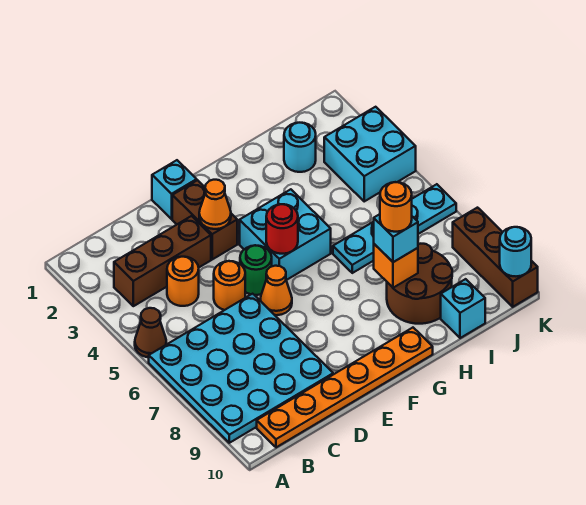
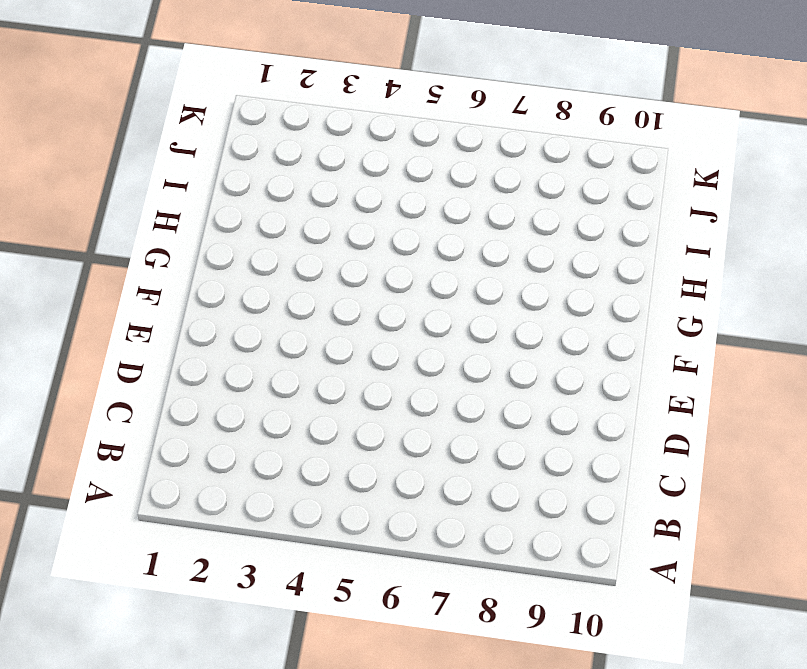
none -> brown cone A5 level 1
none -> cyan plate A6:D9 level 1
none -> brown brick B3:D3 level 1

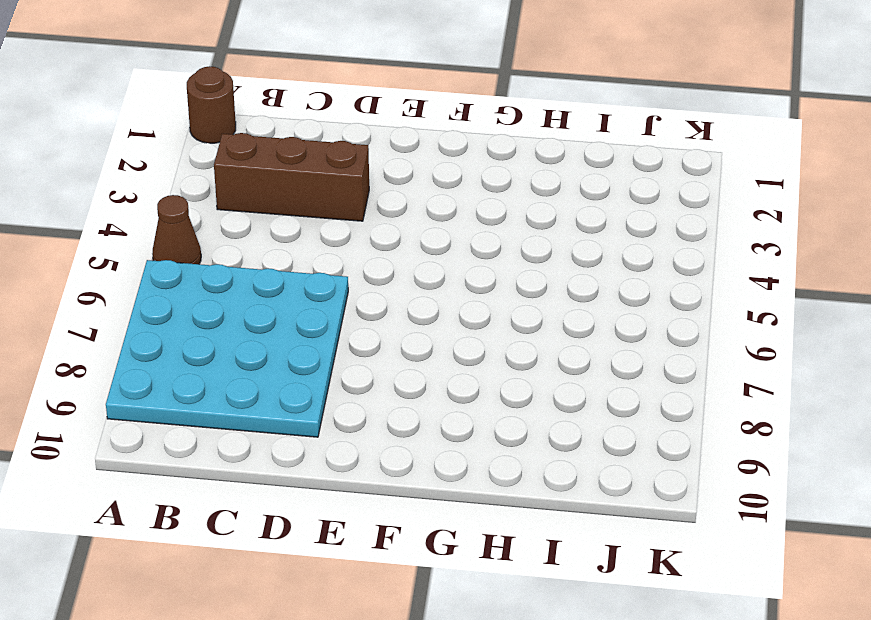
brown round brick A1 level 1 -> none
none -> orange plate B10:G10 level 1
none -> orange round brick C4 level 1
none -> orange round brick D5 level 1

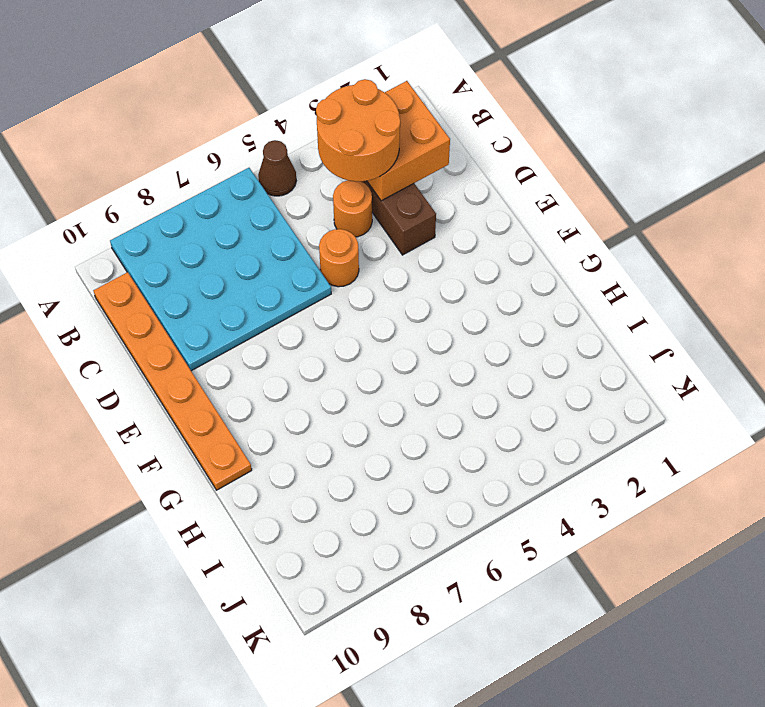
orange brick B2:C3 level 2 -> none
orange round brick B3:C4 level 3 -> none
none -> cyan brick E1 level 1
none -> brown brick E2:E3 level 1
none -> green round brick E5 level 1

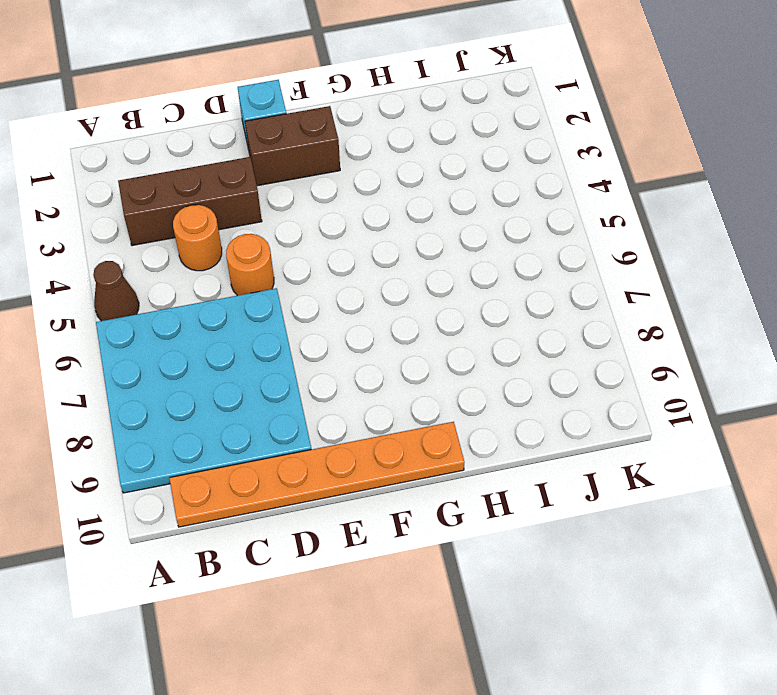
brown brick E2:F2 level 1 -> brown brick E2:E3 level 1
none -> green round brick E5 level 1
none -> orange cone E6 level 1
none -> cyan brick F4:G5 level 1

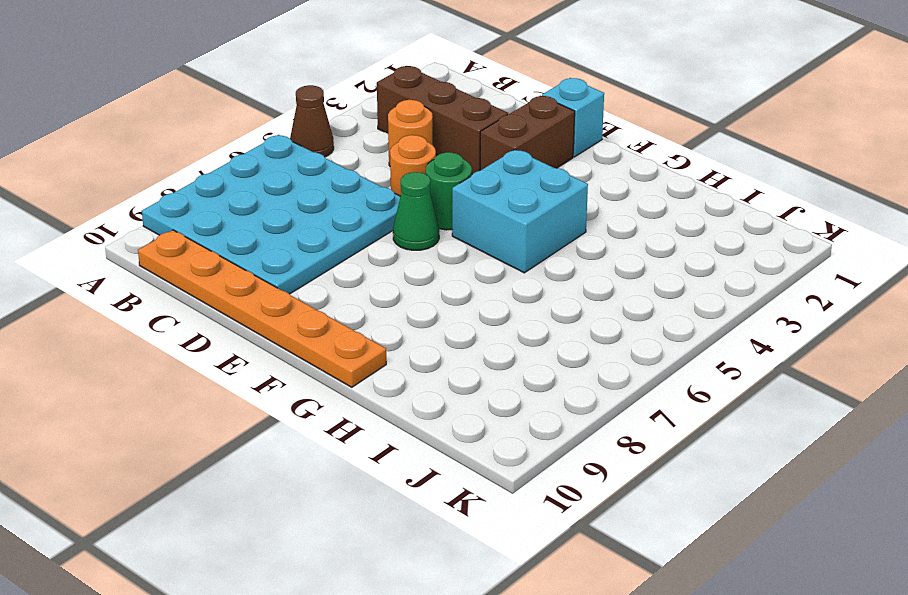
green cone E6 level 1 -> orange cone E6 level 1
none -> cyan plate H6:K6 level 1
none -> brown round brick H8:I9 level 1
none -> cyan round brick I2 level 1

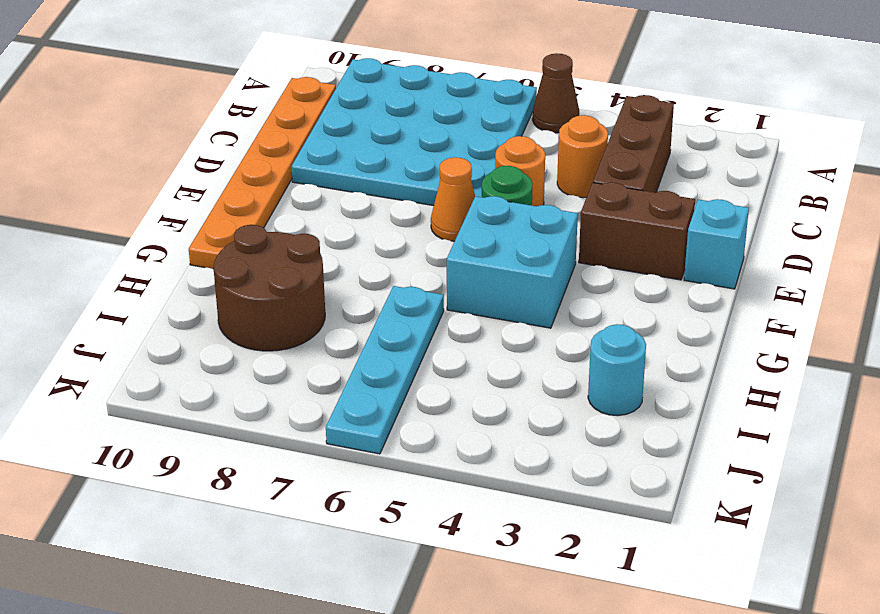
none -> cyan brick I10 level 1
none -> cyan brick J3:K4 level 1
none -> brown brick K8:K10 level 1

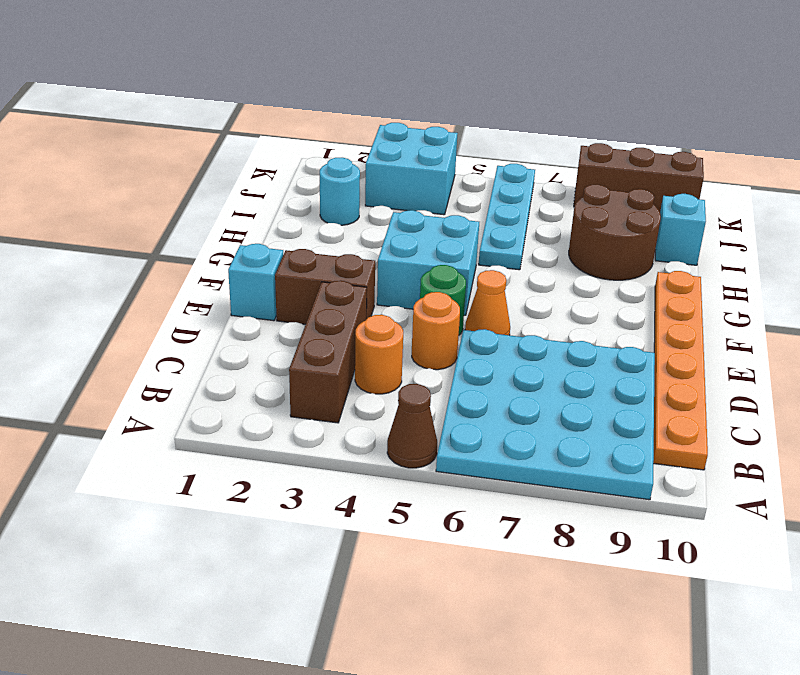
none -> orange cone E3 level 2
none -> red round brick F5 level 2
none -> orange brick H8 level 2

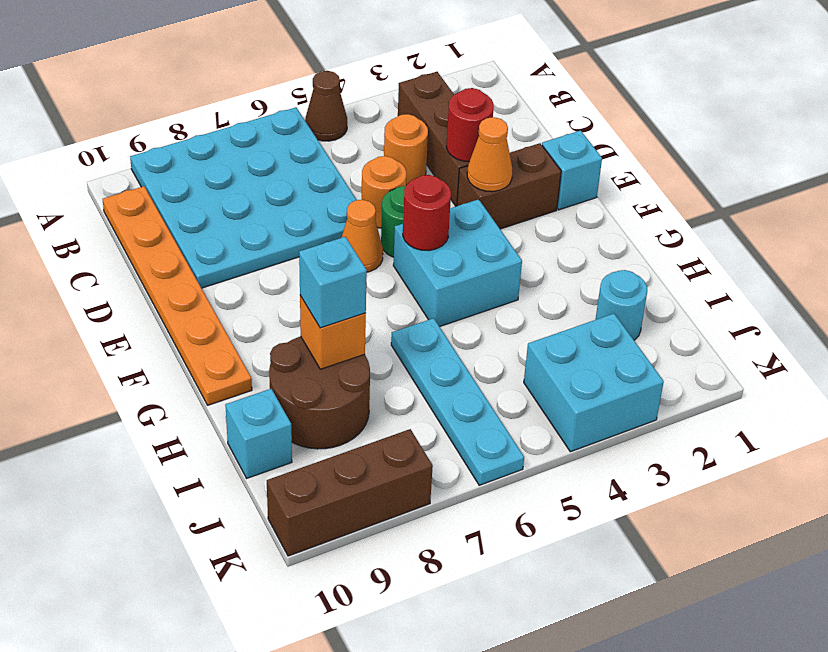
red round brick D3 level 2 -> none
none -> cyan round brick K10 level 2
none -> orange round brick H8 level 4

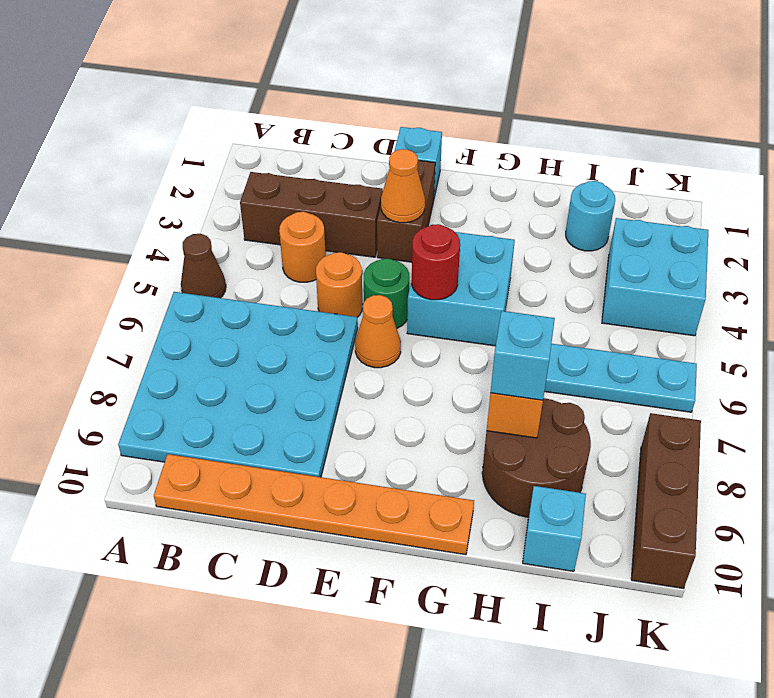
none -> cyan round brick K10 level 2
none -> orange round brick H8 level 4

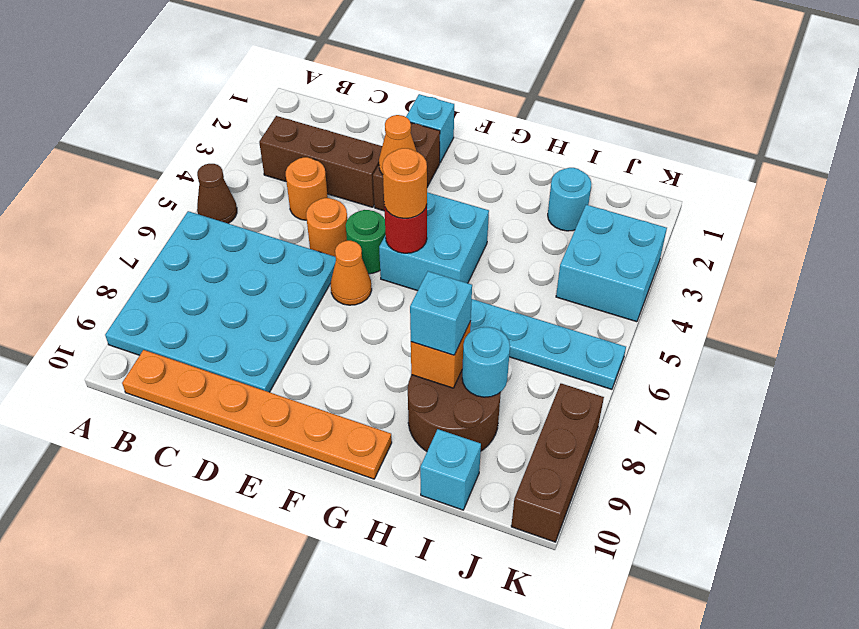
orange round brick F5 level 3 -> orange round brick H8 level 4
cyan round brick I8 level 2 -> cyan round brick K10 level 2

